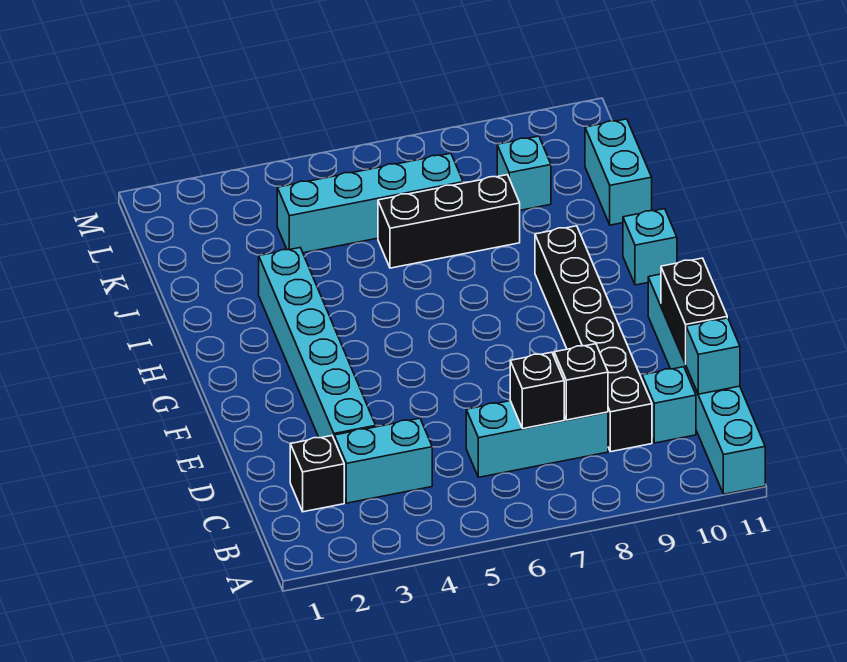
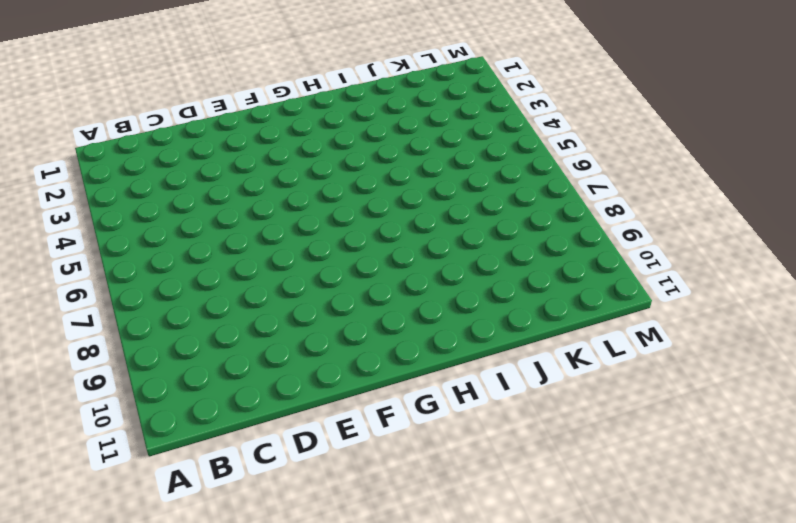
none -> cyan brick A11:F11 level 1
none -> black brick C2 level 1
none -> cyan brick C3:C4 level 1

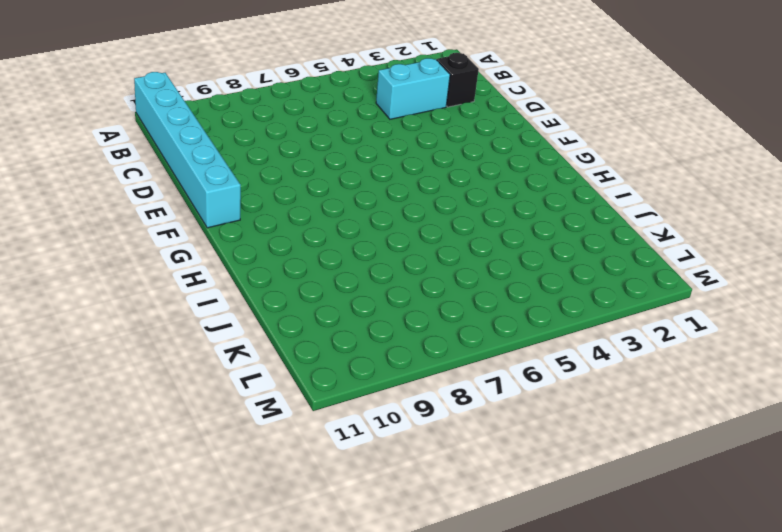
none -> cyan brick C6:C8 level 1
none -> black brick C9:H9 level 1
none -> cyan brick C10 level 1

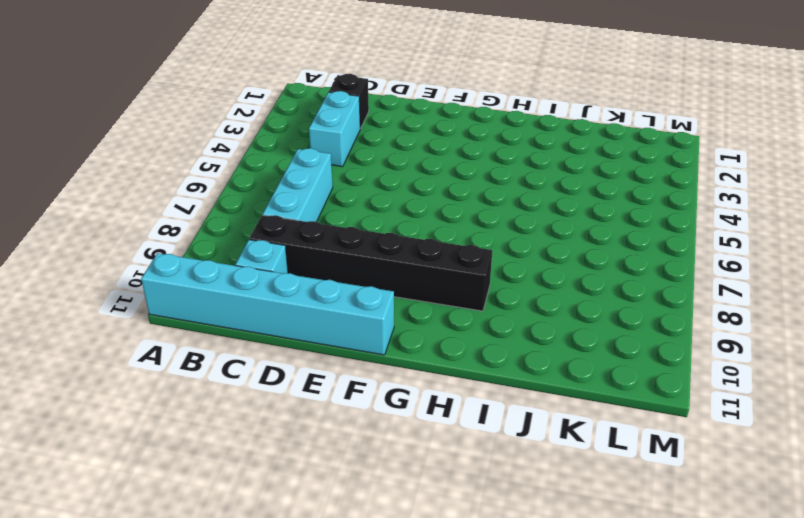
none -> cyan brick D3:I3 level 1
none -> cyan brick H11 level 1
none -> black brick J6:J8 level 1

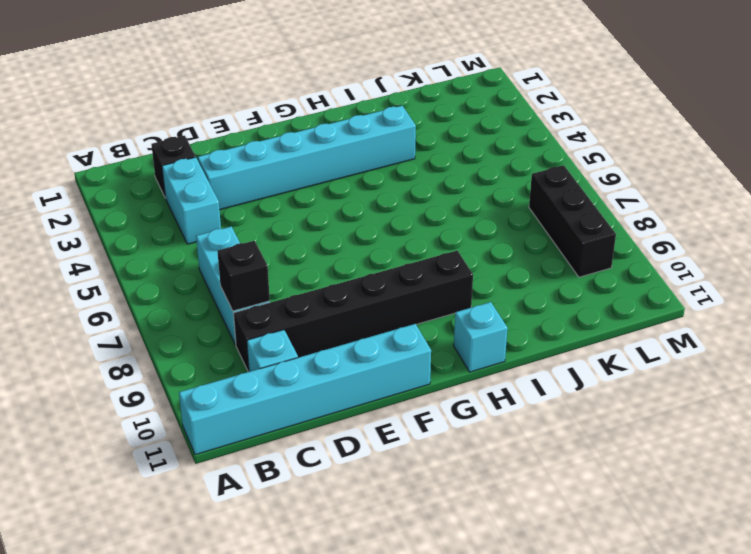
black brick L7:L9 level 1 -> black brick J6:J8 level 1
none -> cyan brick J11:K11 level 1
none -> cyan brick K4:K7 level 1
none -> cyan brick K9 level 1

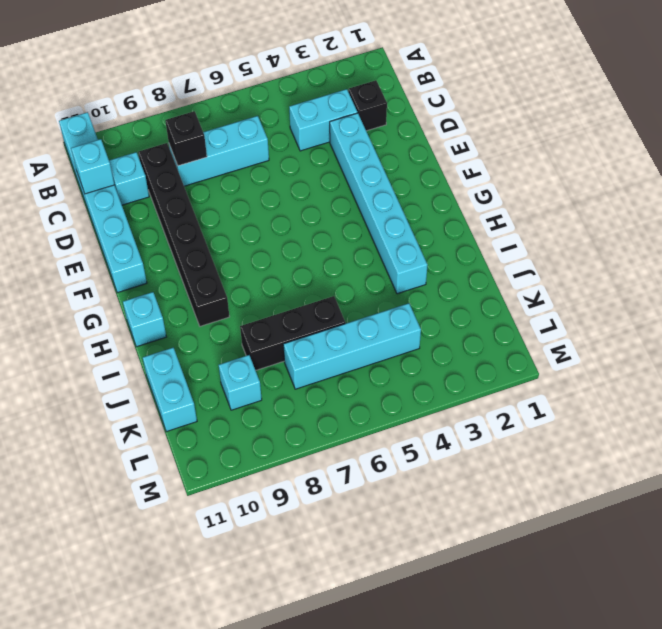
none -> black brick C7 level 2
none -> black brick D11:E11 level 2

